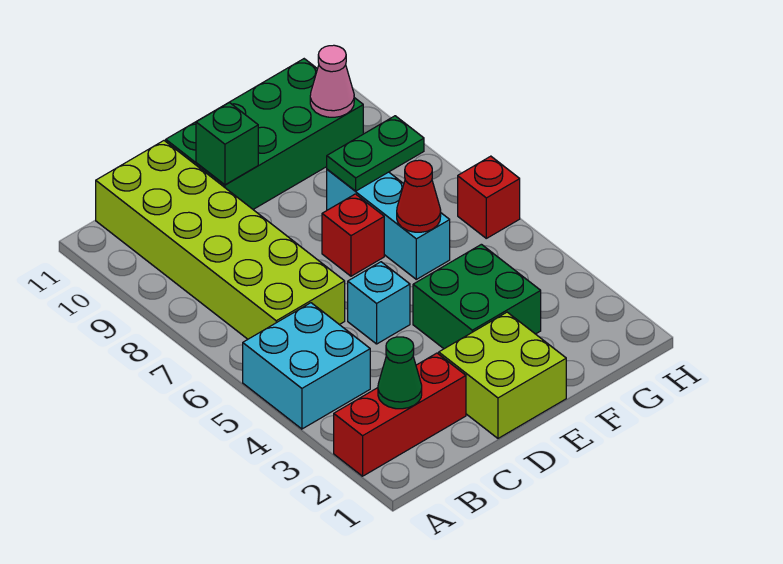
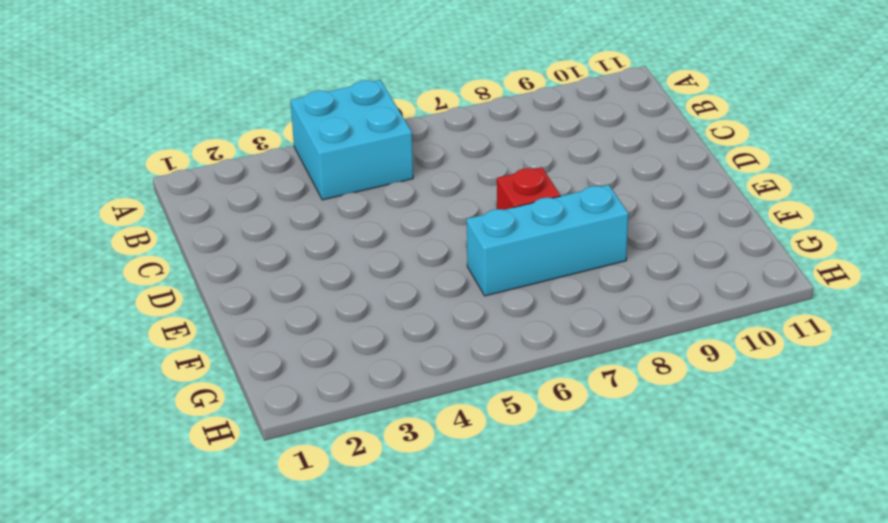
none -> red brick A2:C2 level 1
none -> lime brick B6:C11 level 1
none -> lime brick D1:E2 level 1

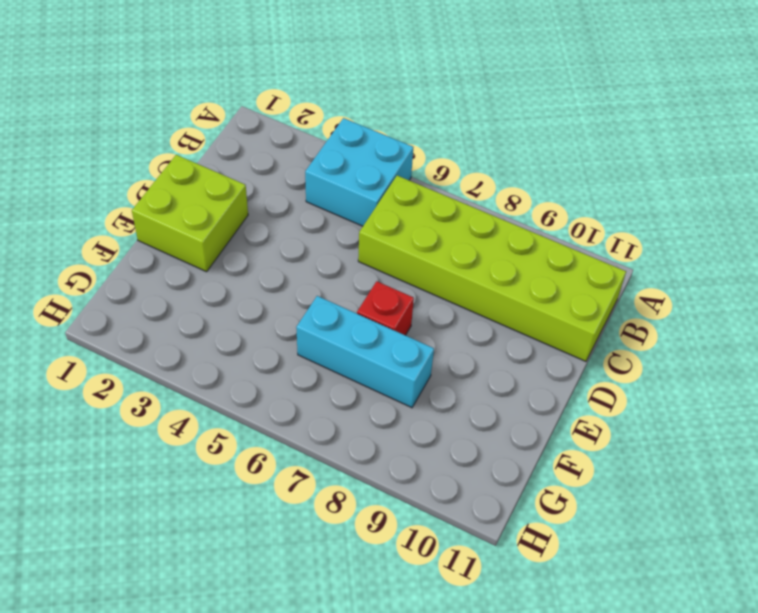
none -> red brick A2:C2 level 1
none -> cyan brick D5 level 1
none -> green brick D10:G11 level 1

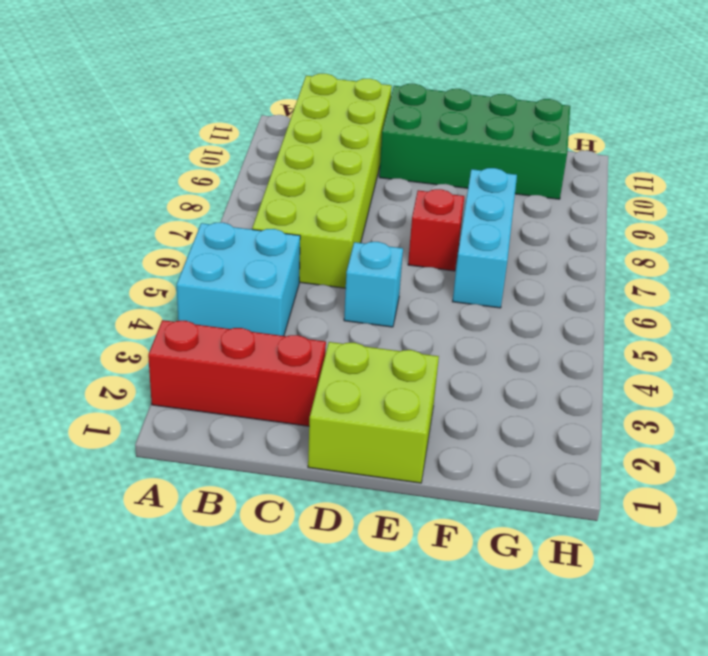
none -> green brick E3:F4 level 1
none -> red brick H6 level 1
none -> green cone B2 level 2

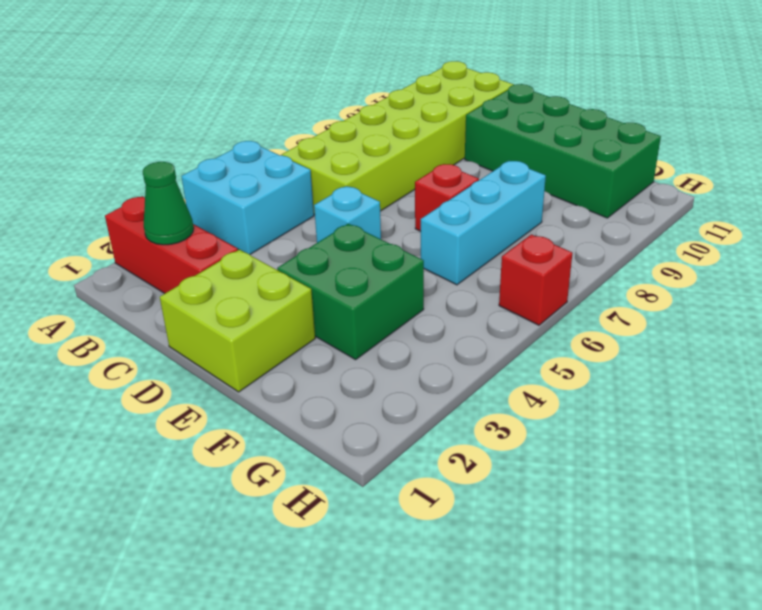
none -> green brick D10 level 2
none -> red cone F6 level 2
none -> green plate F8:G8 level 2

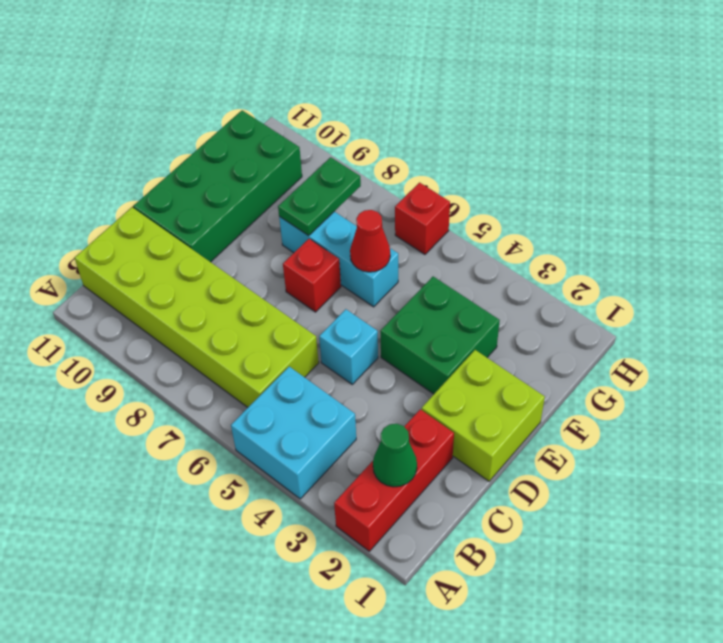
none -> green brick D10 level 2
none -> pink cone G10 level 2

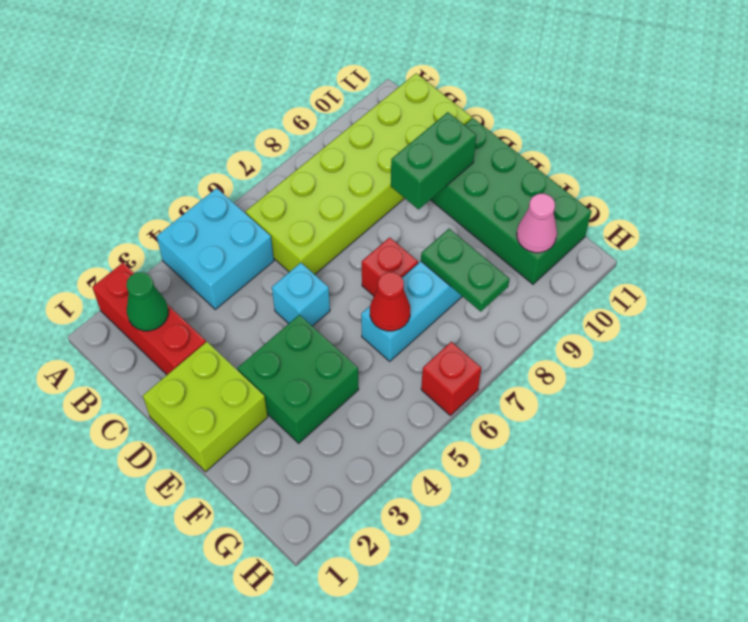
green brick D9:D10 level 2 -> green brick D10 level 2

